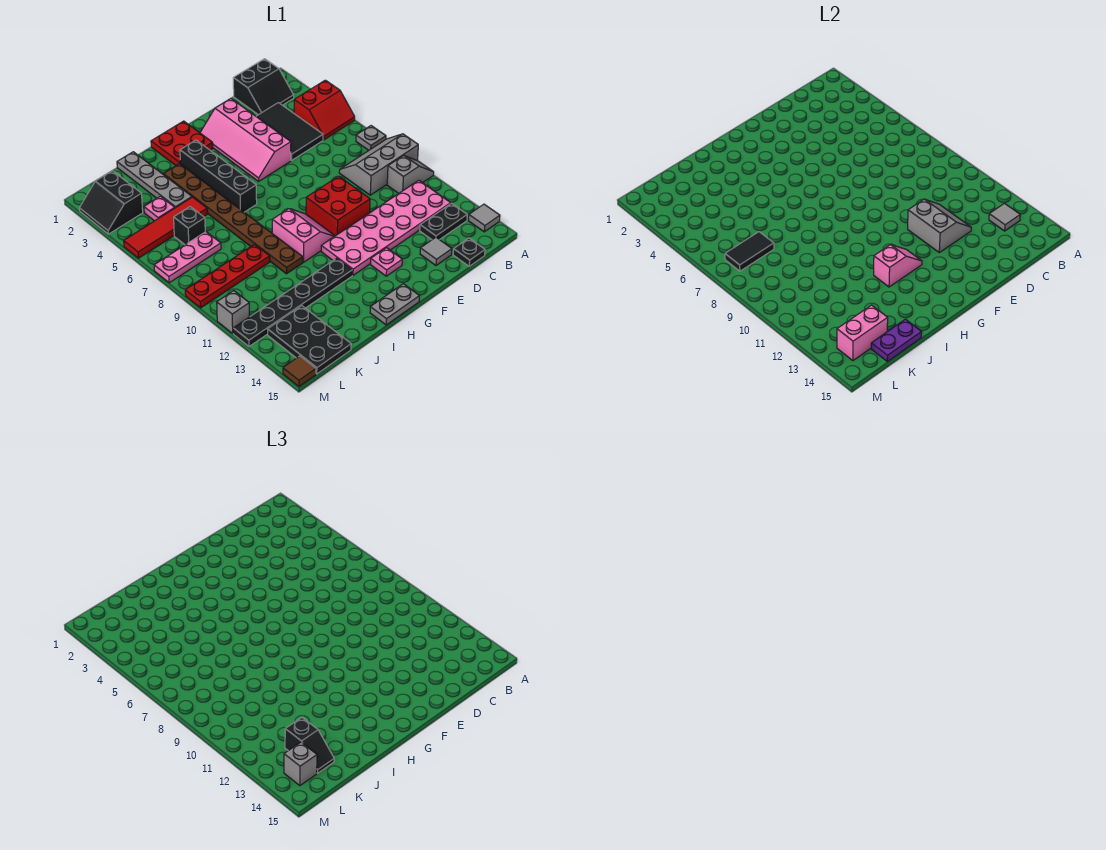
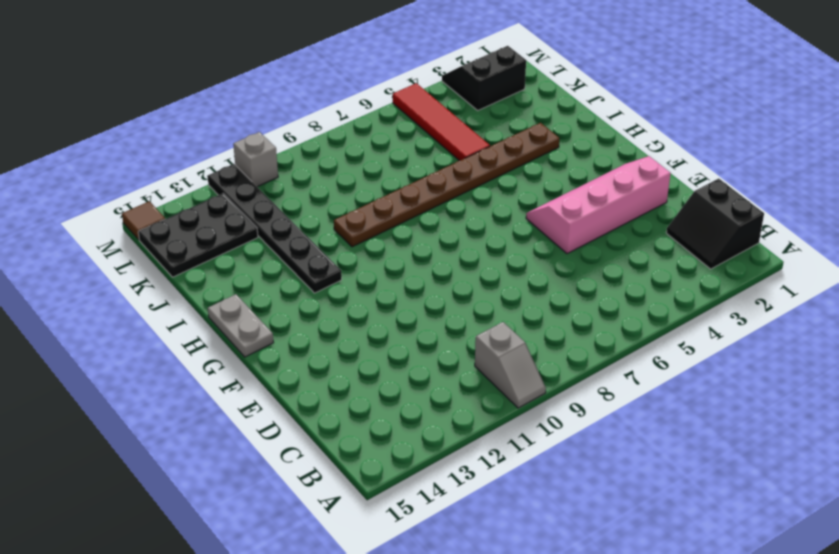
none -> red slope A4:B5 level 1 top 4
none -> grey plate A7 level 1
none -> grey slope A8:C9 level 1 top 9
none -> grey tile A14 level 1

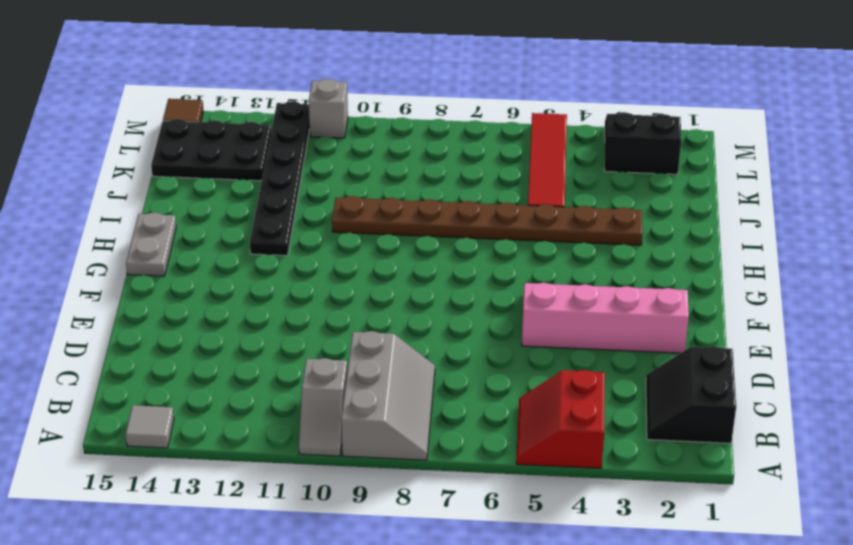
none -> grey plate A7 level 1
none -> pink plate B11:G12 level 1
none -> black plate B13:C13 level 1
none -> black tile C3:D5 level 1

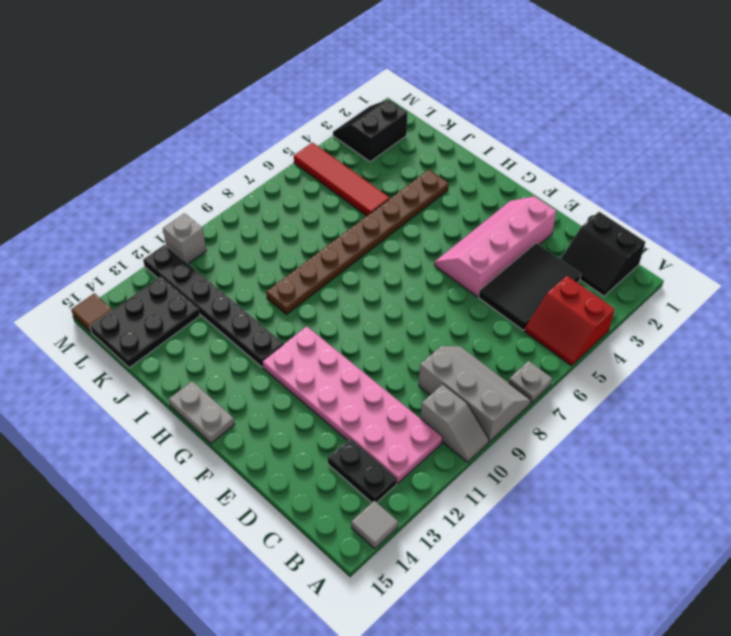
none -> black plate C15 level 1
none -> grey tile D14 level 1
none -> red brick E9:F10 level 1
none -> pink plate F13 level 1

